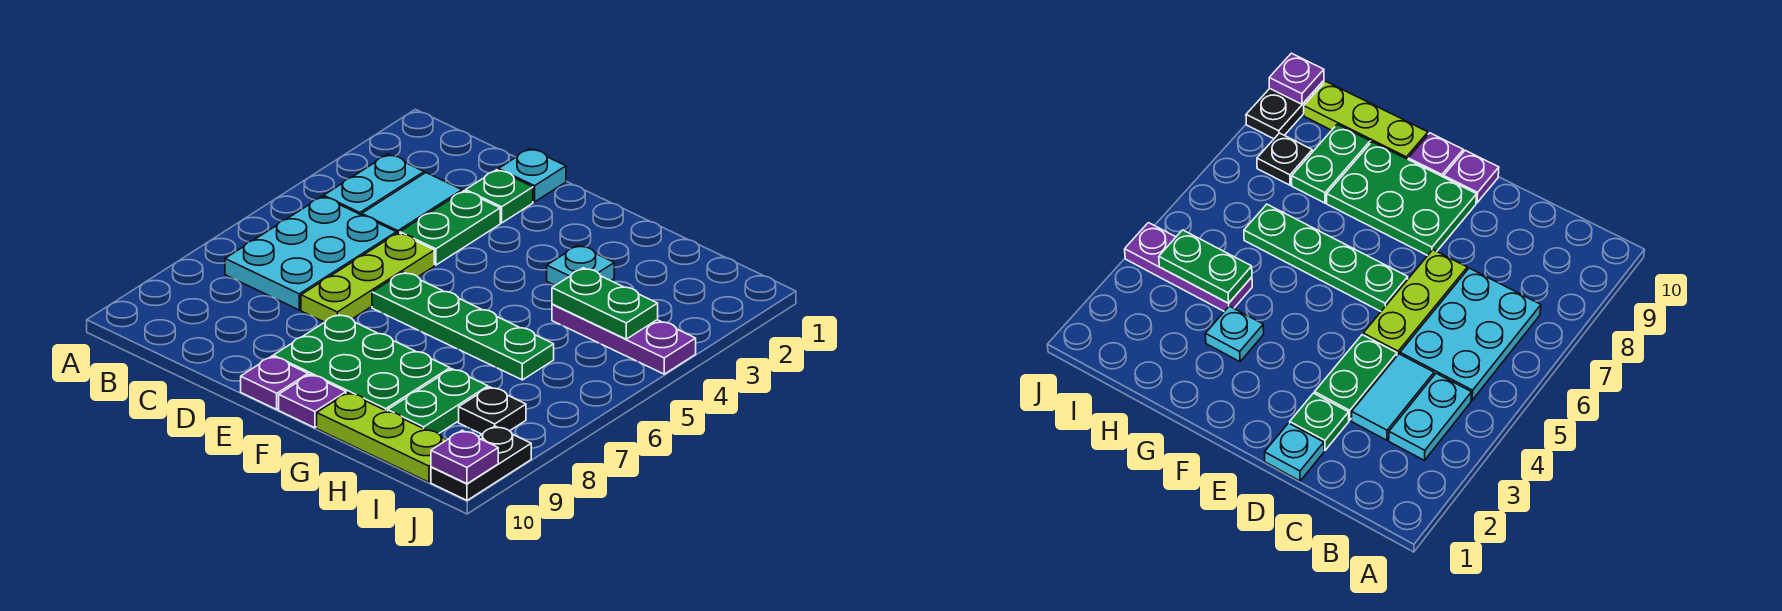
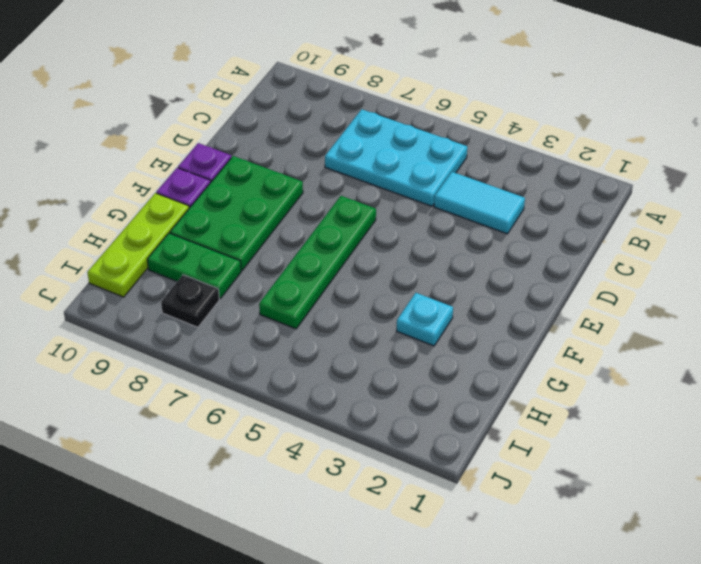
none -> cyan plate B3:B4 level 1
none -> cyan plate D1 level 1
none -> green plate D2 level 1

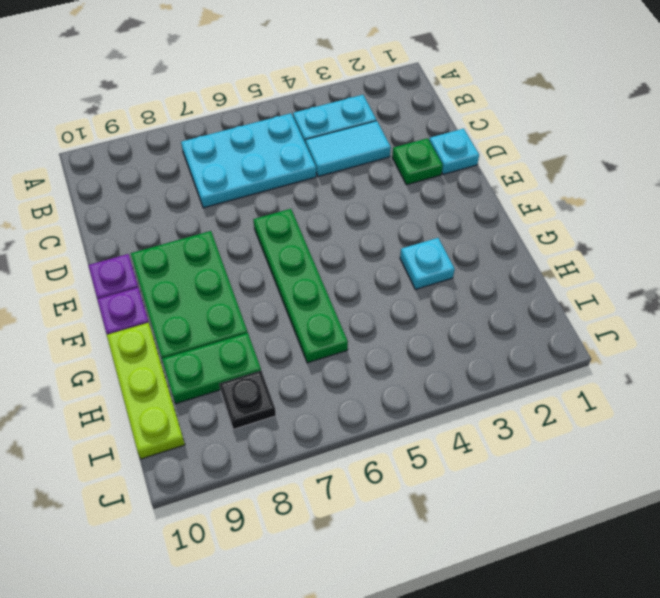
none -> green plate D3:D4 level 1
none -> lime plate D5:D7 level 1
none -> purple plate H4:J4 level 1

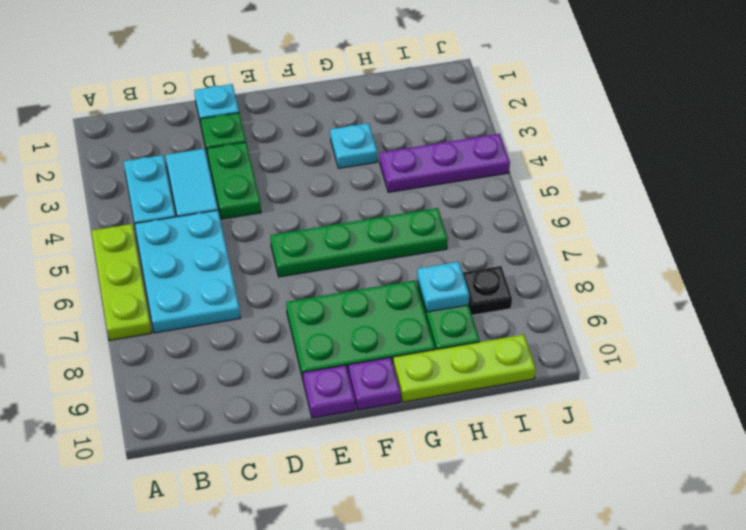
lime plate A5:A7 level 1 -> lime plate D5:D7 level 1
cyan plate H8 level 2 -> none
none -> black plate J9:J10 level 1
none -> green plate H4:I4 level 2
none -> purple plate J10 level 2

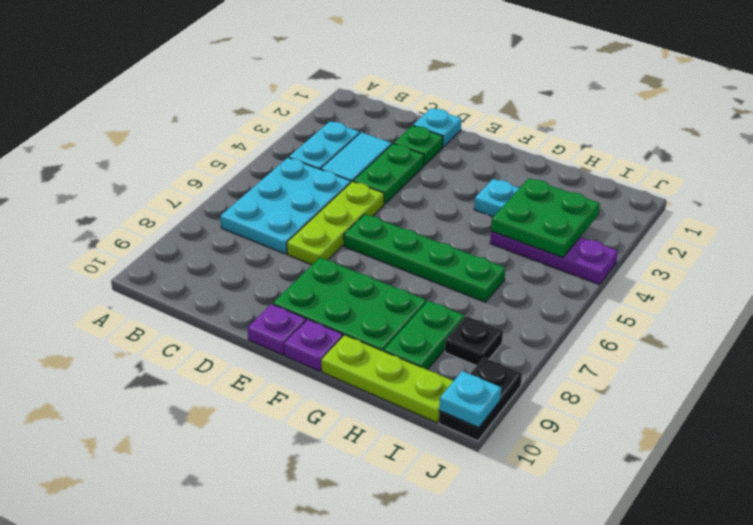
green plate H3:I4 level 2 -> green plate H4:I4 level 2
cyan plate J10 level 2 -> purple plate J10 level 2

